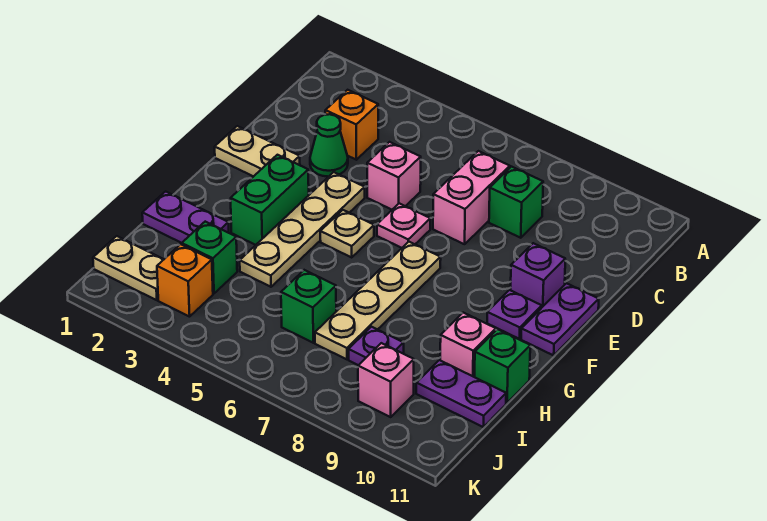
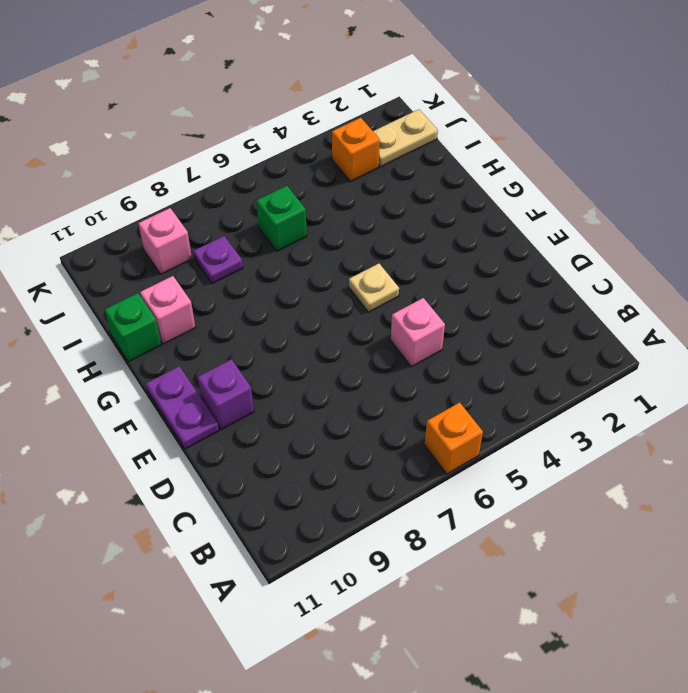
orange brick A6 level 1 -> orange brick C3 level 1
none -> pink brick C7:D7 level 1
none -> green brick C8 level 1
none -> green cone D3 level 1

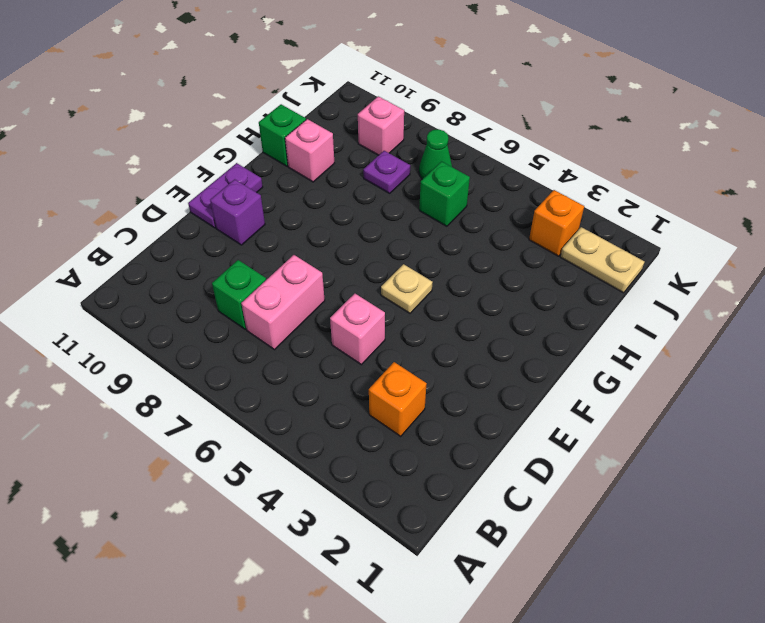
green cone J7 level 1 -> green cone D3 level 1
none -> tan plate E1:E2 level 1
none -> tan plate E4:H4 level 1
none -> pink plate E6 level 1

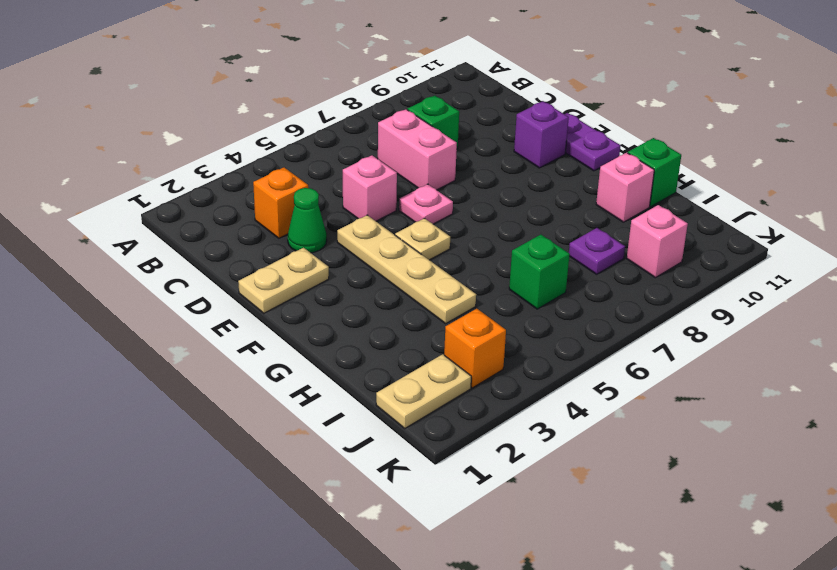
none -> green brick F3:G3 level 1
none -> tan plate F7:I7 level 1
none -> purple plate F10 level 1

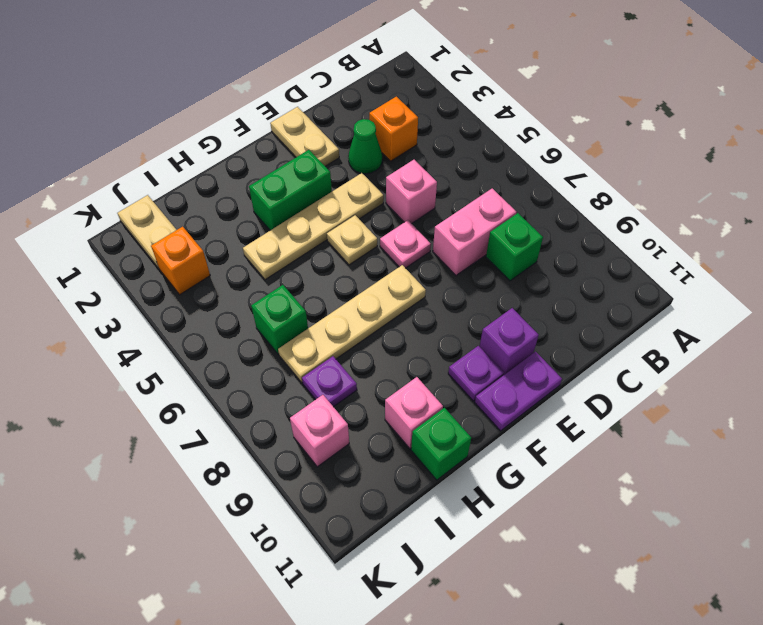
none -> purple plate H1:H2 level 1
none -> green brick I3 level 1
none -> purple plate I10:I11 level 1

